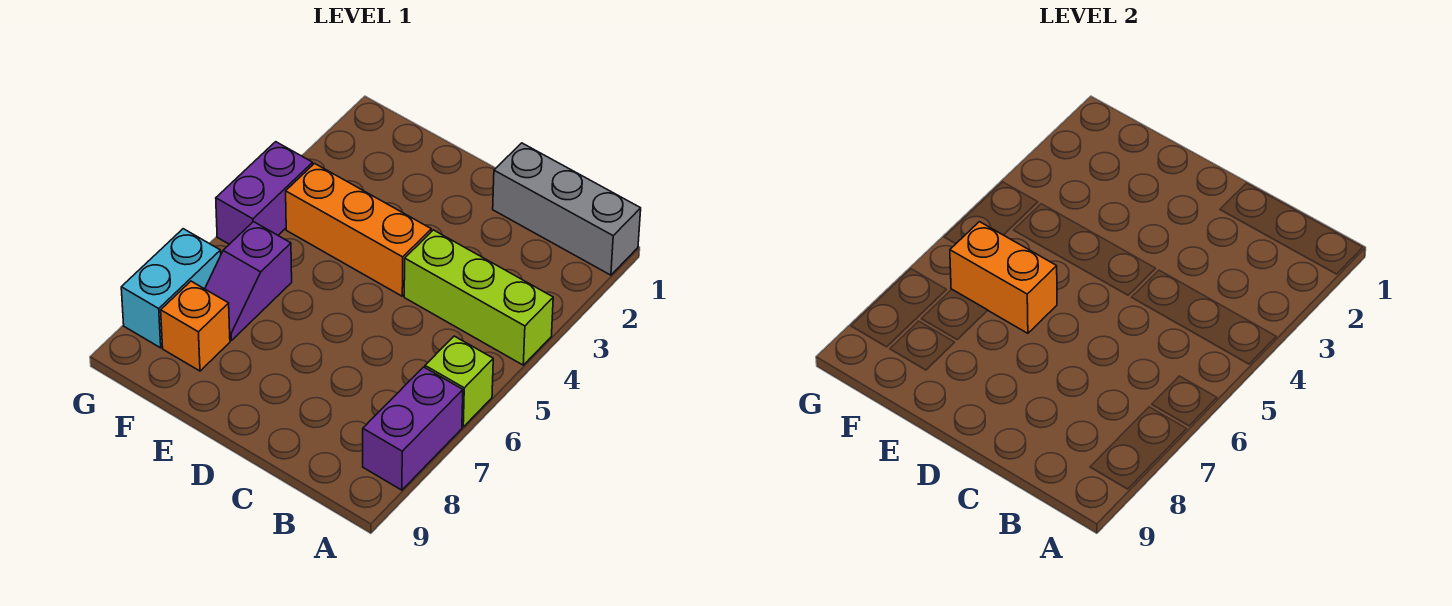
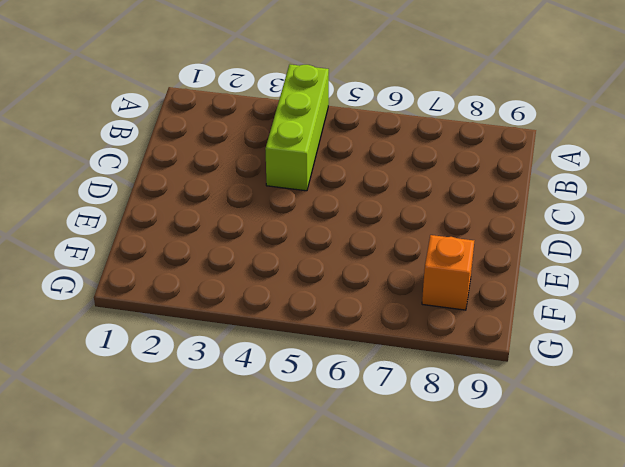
none -> grey brick A1:C1 level 1
none -> lime brick A6 level 1

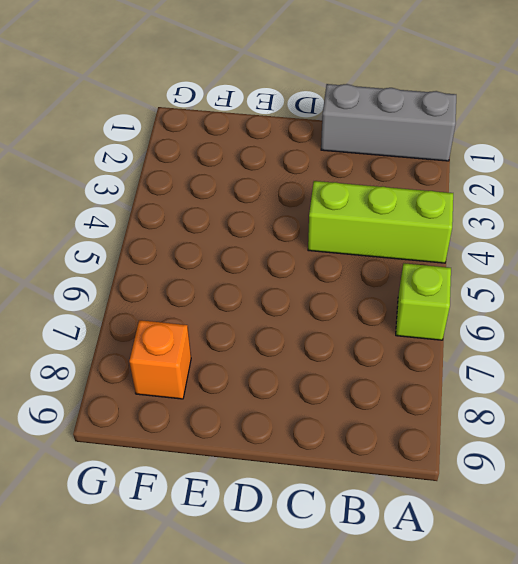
none -> purple brick A7:A8 level 1
none -> orange brick D4:F4 level 1

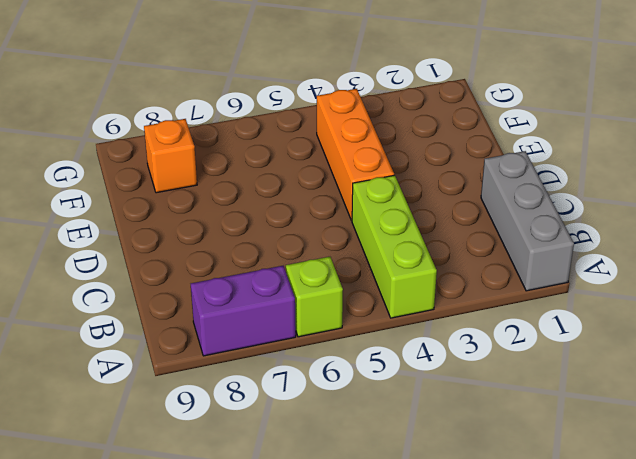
none -> purple slope F6:F7 level 1 top 6
none -> purple brick G4:G5 level 1

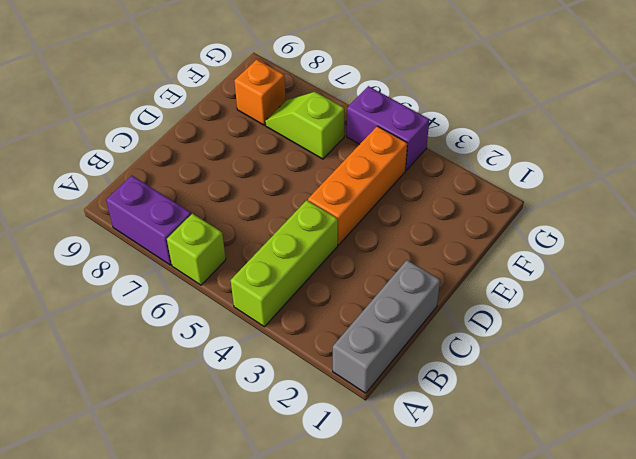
lime slope F6:F7 level 1 top 6 -> purple slope F6:F7 level 1 top 6
none -> cyan brick G7:G8 level 1
none -> orange brick E6:F6 level 2

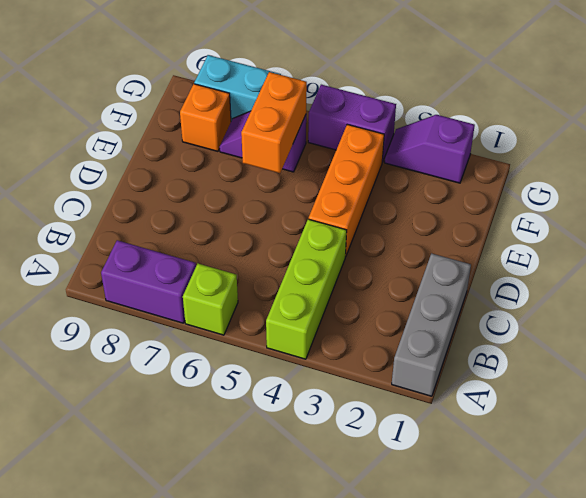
purple slope G2:G3 level 1 top 2 -> none

